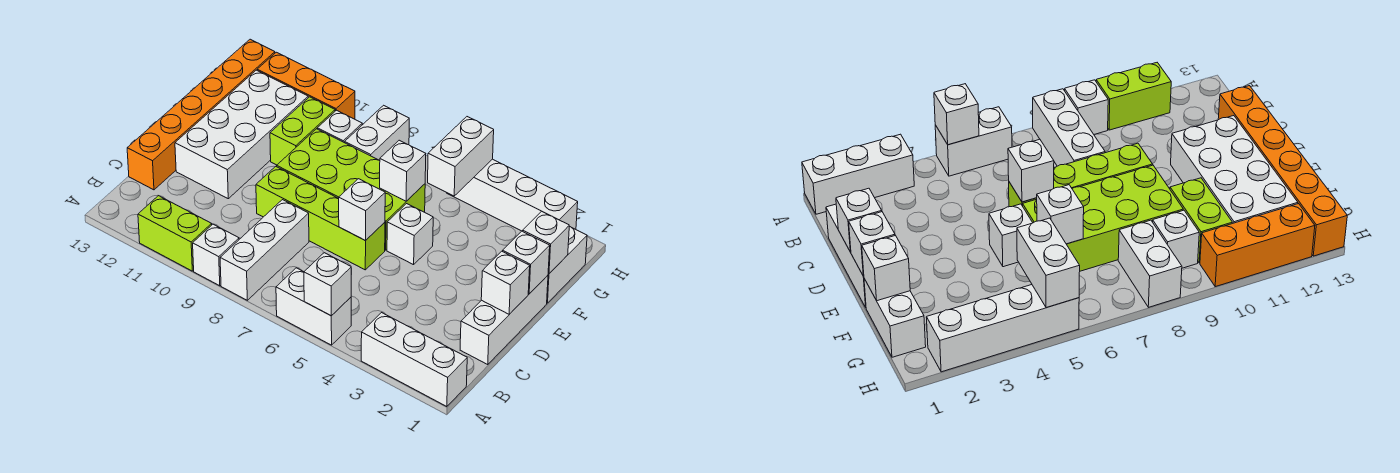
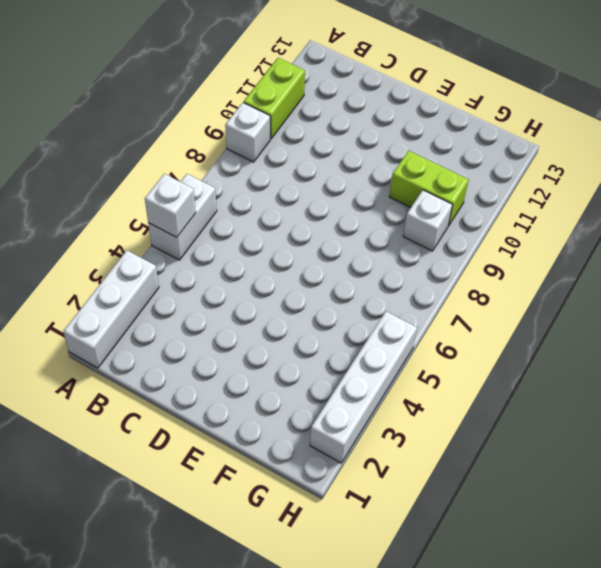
none -> white brick A8:C8 level 1
none -> white brick C1:E1 level 1
none -> orange brick C13:H13 level 1

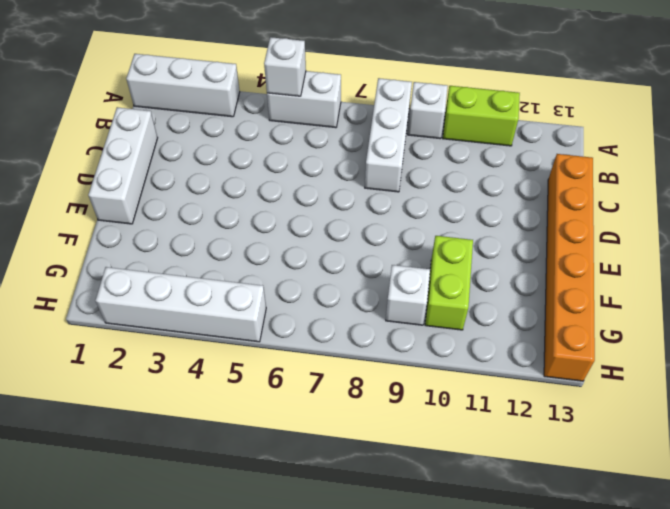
none -> lime brick D6:D9 level 1
none -> white brick D11:G12 level 1
none -> white brick E5 level 1

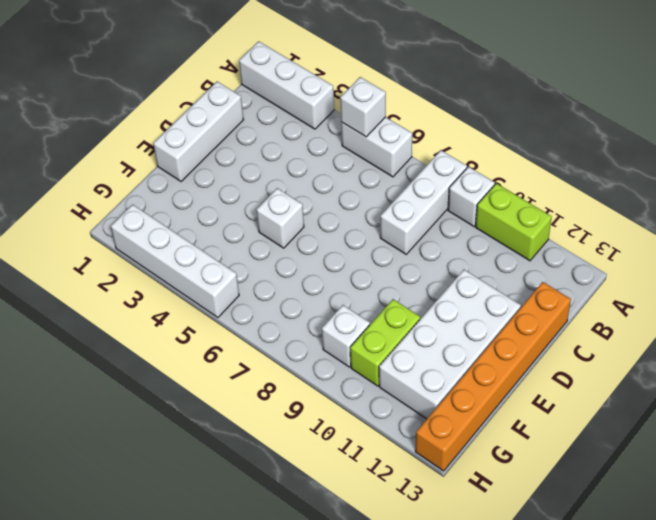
none -> lime brick D6:D9 level 1
none -> lime brick E6:F9 level 1
none -> white brick F1:G1 level 1

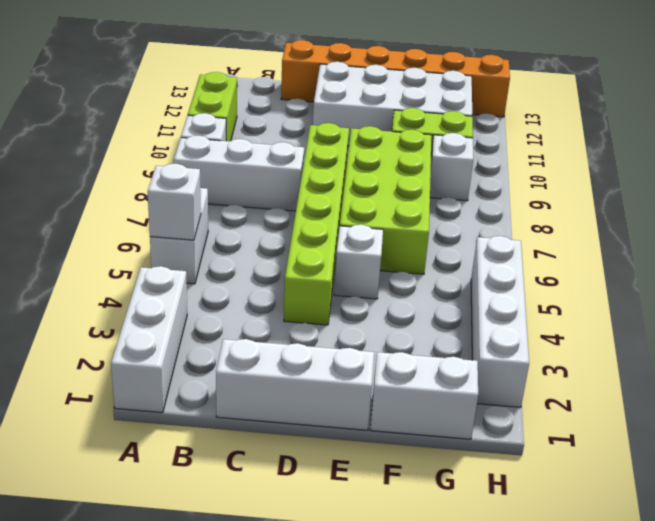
lime brick D4:D9 level 1 -> lime brick D6:D9 level 1
none -> white brick G8:H8 level 1
none -> orange brick H10:H12 level 1
none -> white brick D1 level 2

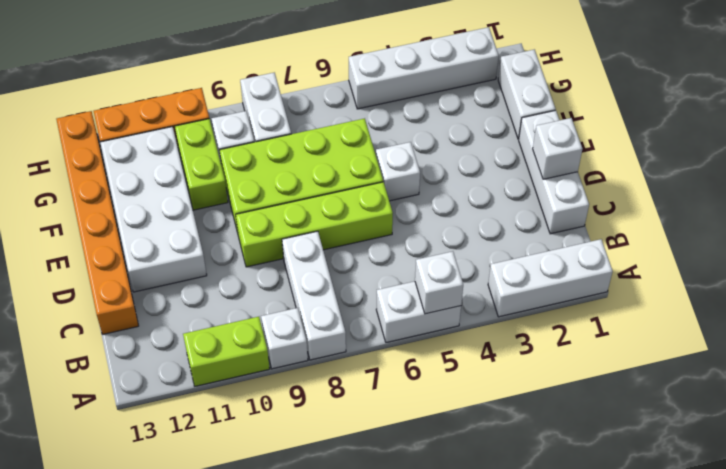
none -> white brick D6 level 2
none -> white brick E1 level 2
none -> white brick F1 level 2

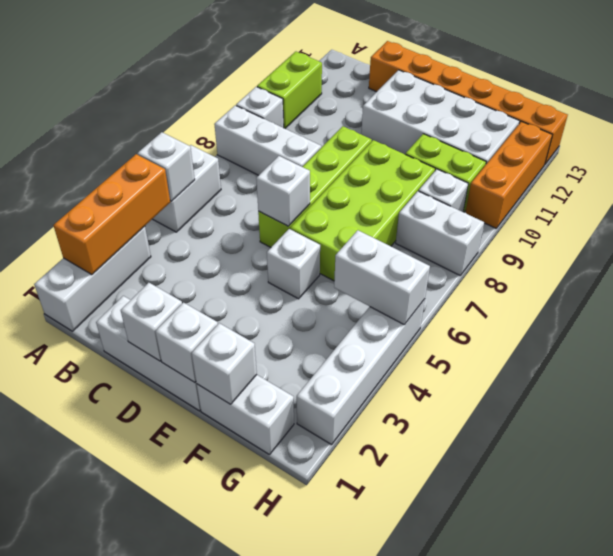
orange brick A2:A4 level 2 -> none
none -> white brick F6 level 2

